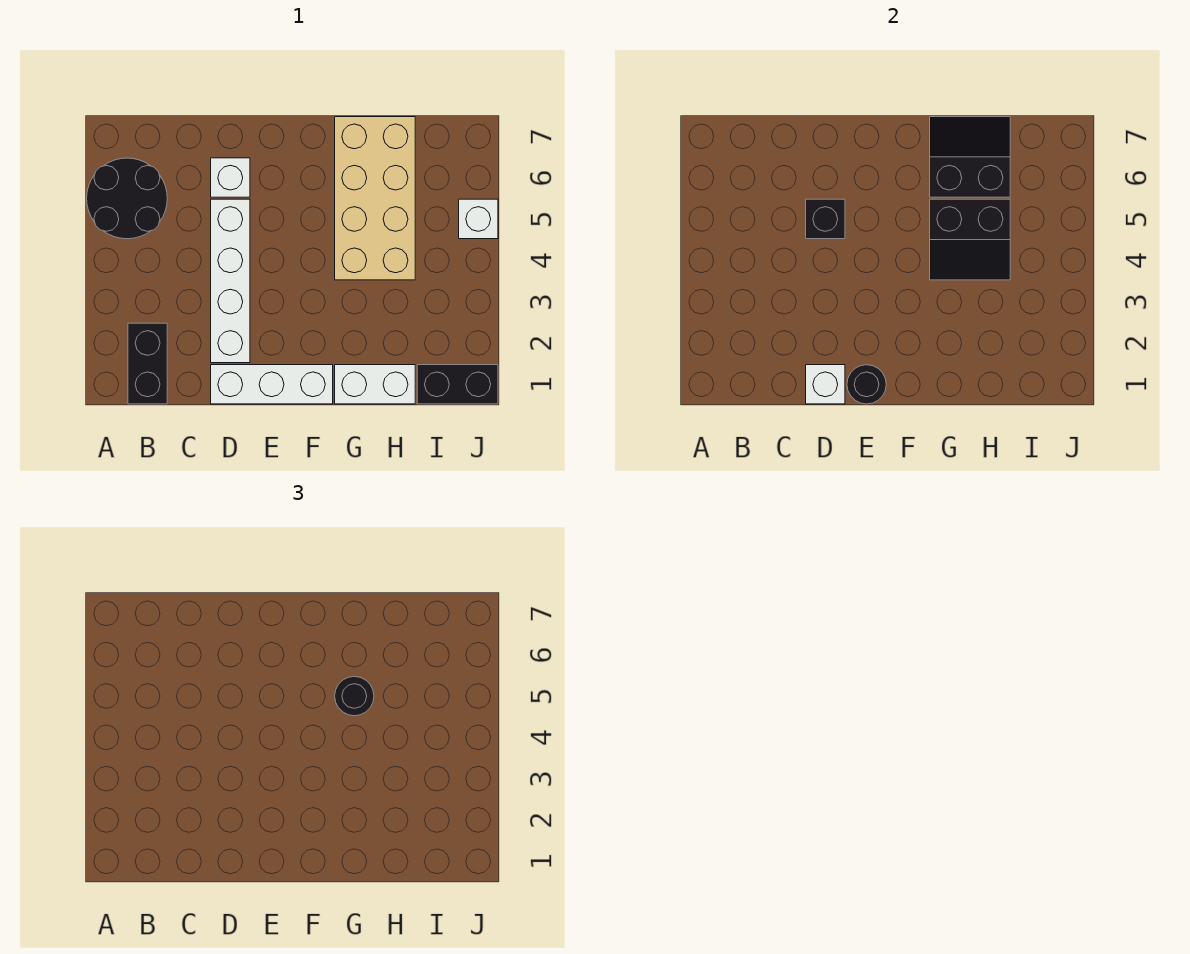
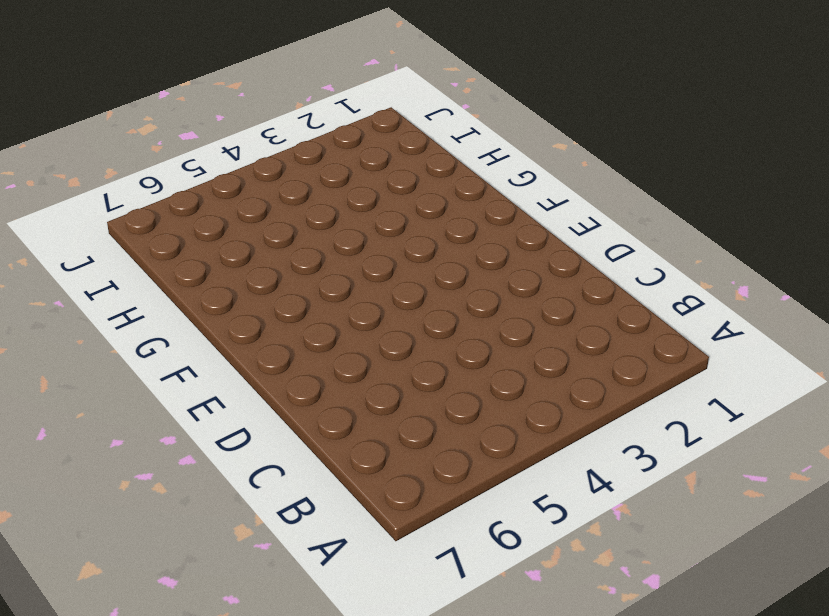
none -> black round brick A5:B6 level 1
none -> black brick B1:B2 level 1
none -> white brick D1:F1 level 1

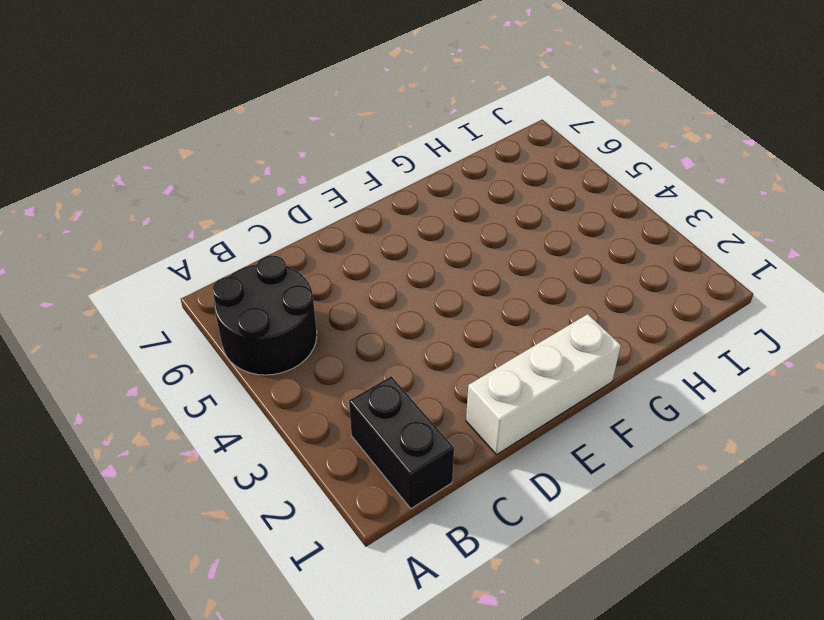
none -> white brick D2:D5 level 1
none -> white brick D6 level 1
none -> white brick G1:H1 level 1

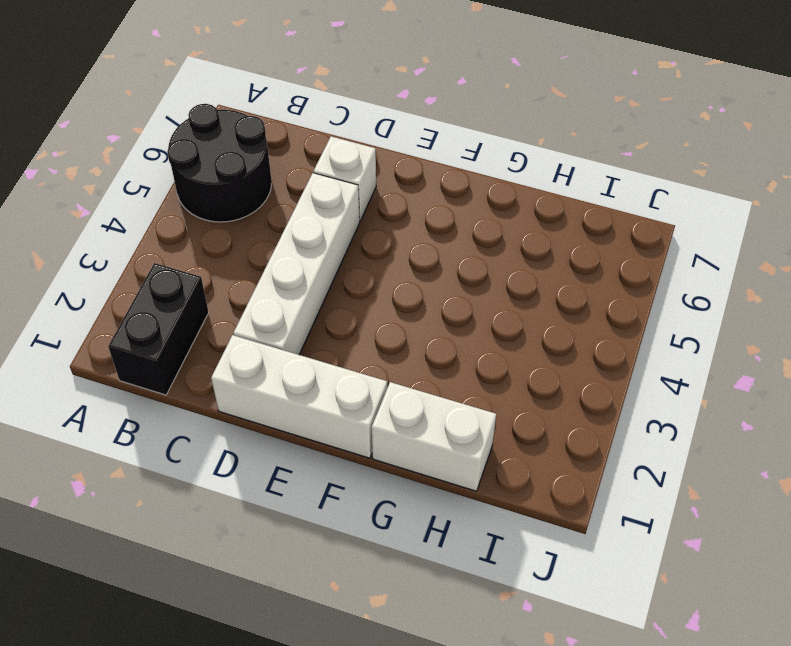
none -> tan brick G4:H7 level 1
none -> black brick I1:J1 level 1
none -> white brick J5 level 1

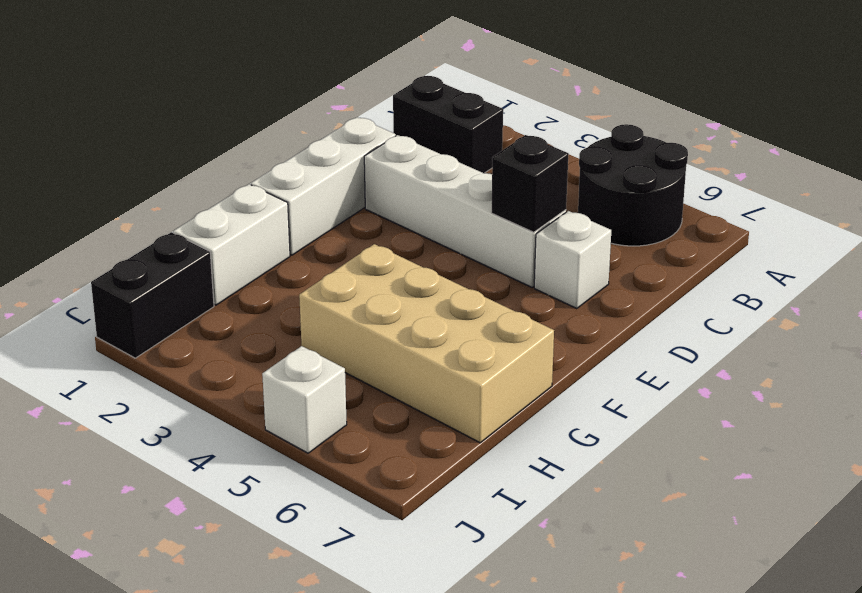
none -> white brick D1 level 2
none -> black round brick E1 level 2
none -> black slope G4:H5 level 2 top 5

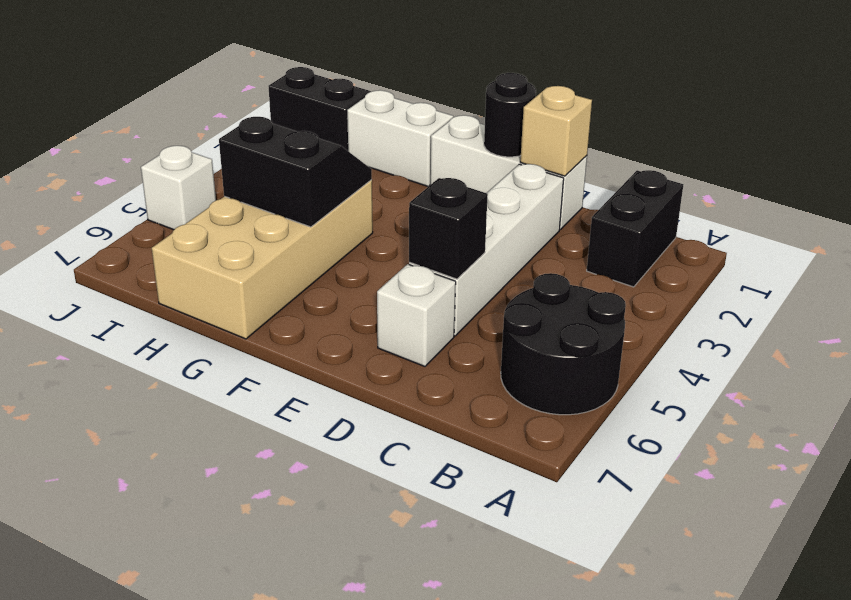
tan brick D1 level 2 -> white brick D1 level 2
none -> black slope G6:H7 level 2 top 6
none -> black round brick G5 level 3

